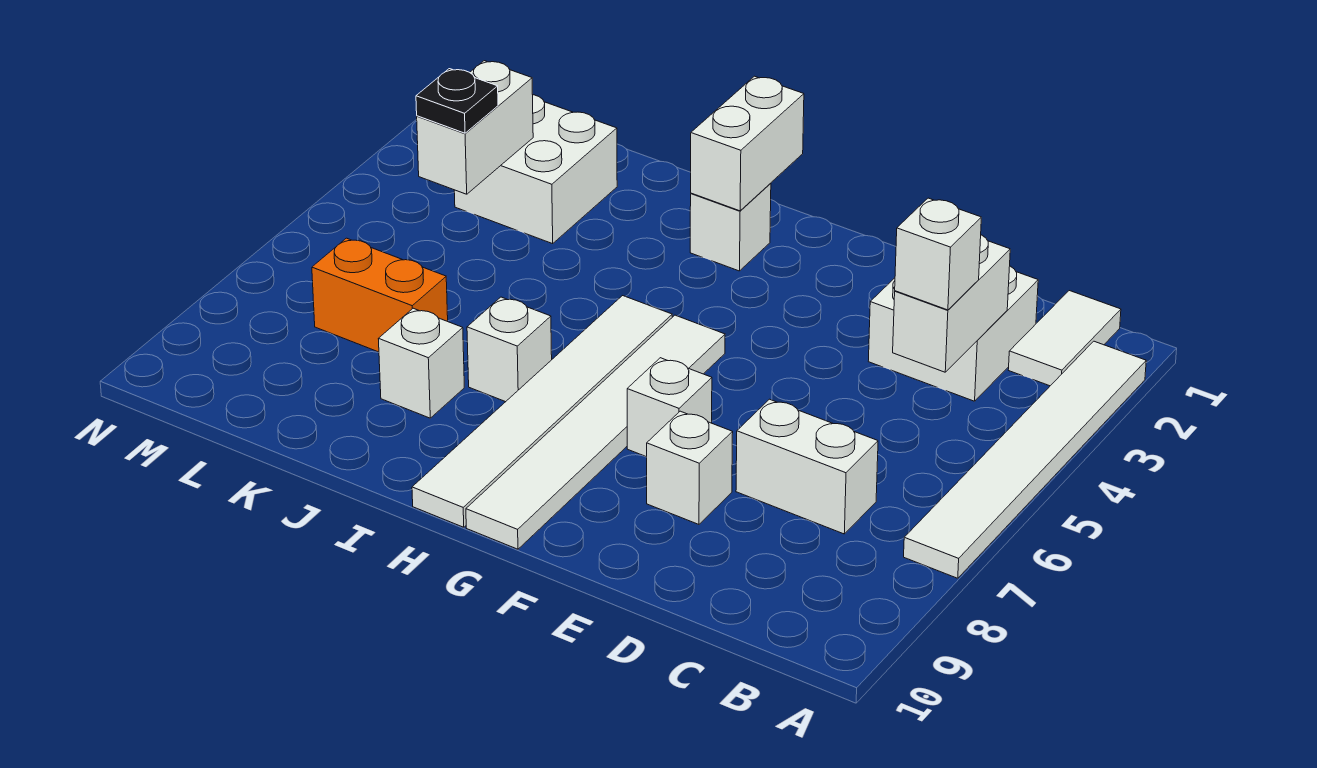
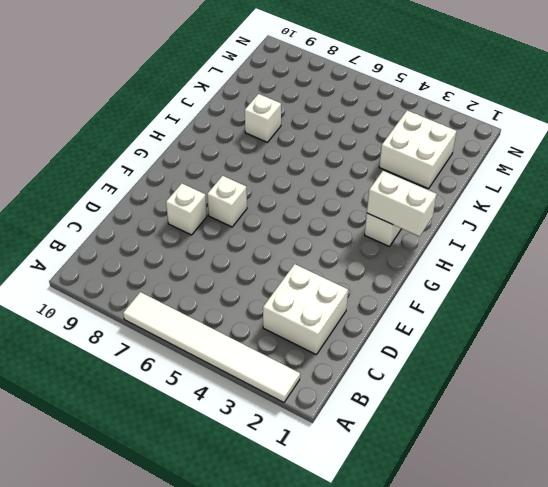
none -> white tile B1:B2 level 1
none -> white brick C7:D7 level 1
none -> white tile G5:G10 level 1

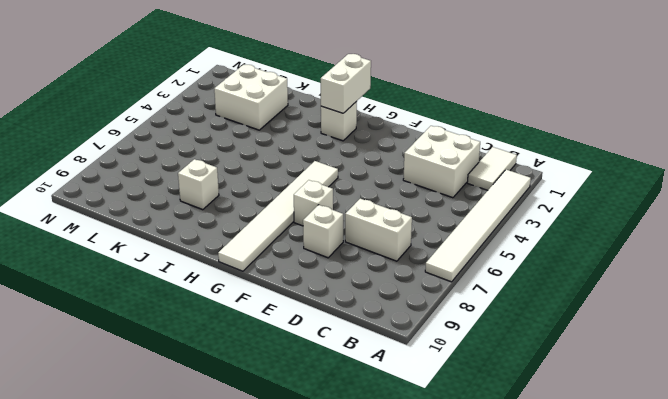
none -> white tile H5:H10 level 1
none -> white brick I7 level 1
none -> orange brick K7:L7 level 1

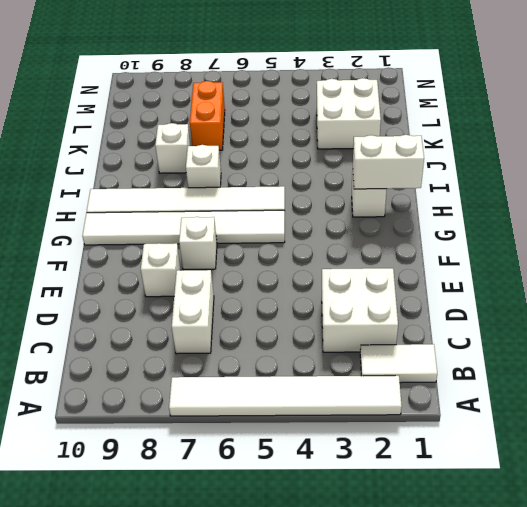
none -> white brick C3:C4 level 2
none -> white brick L3:L4 level 2
none -> white brick C4 level 3

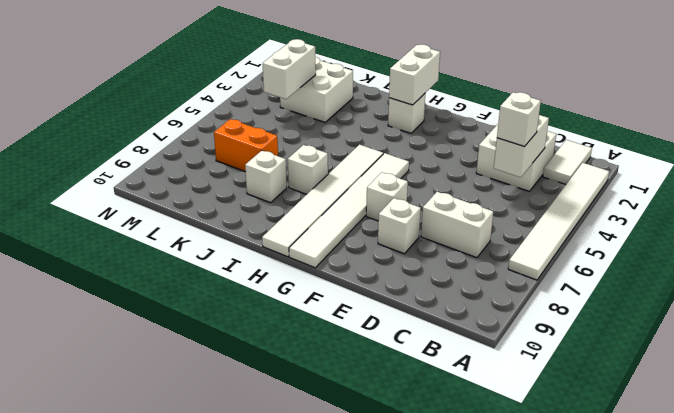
none -> black plate L4 level 3

